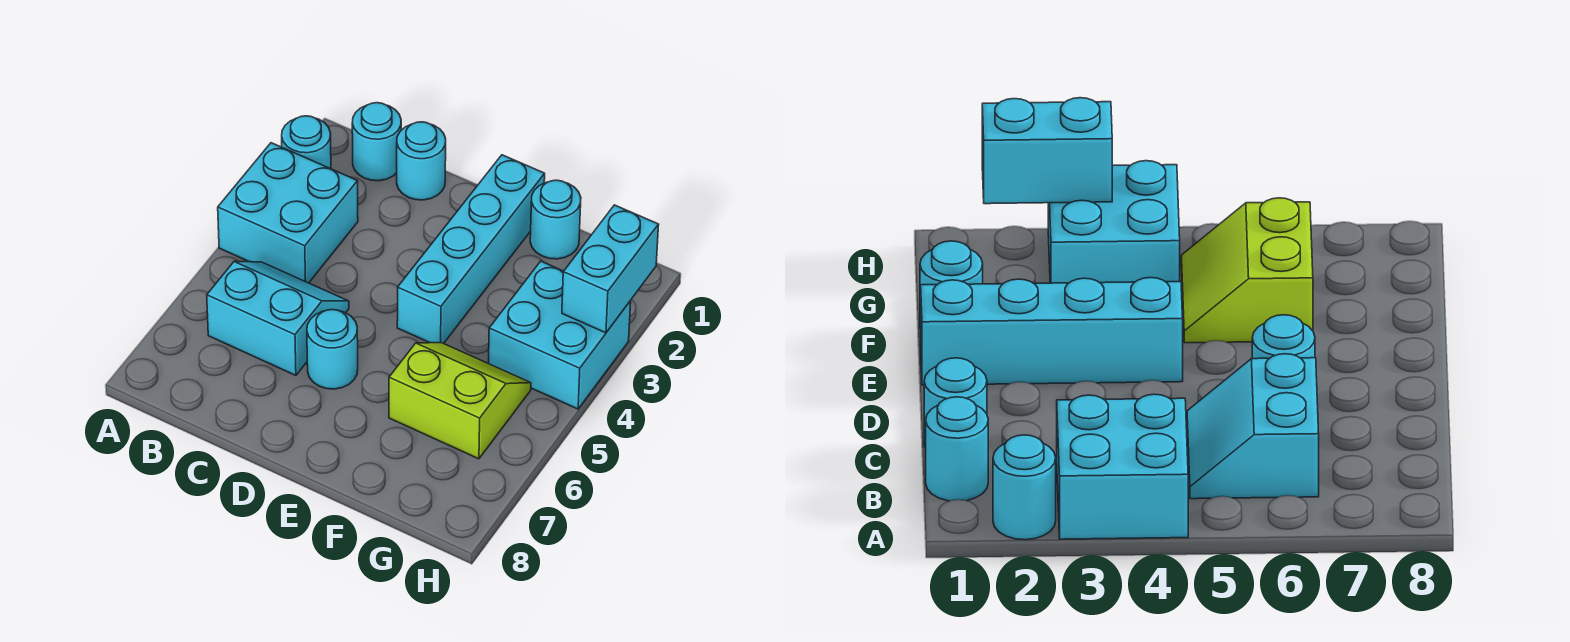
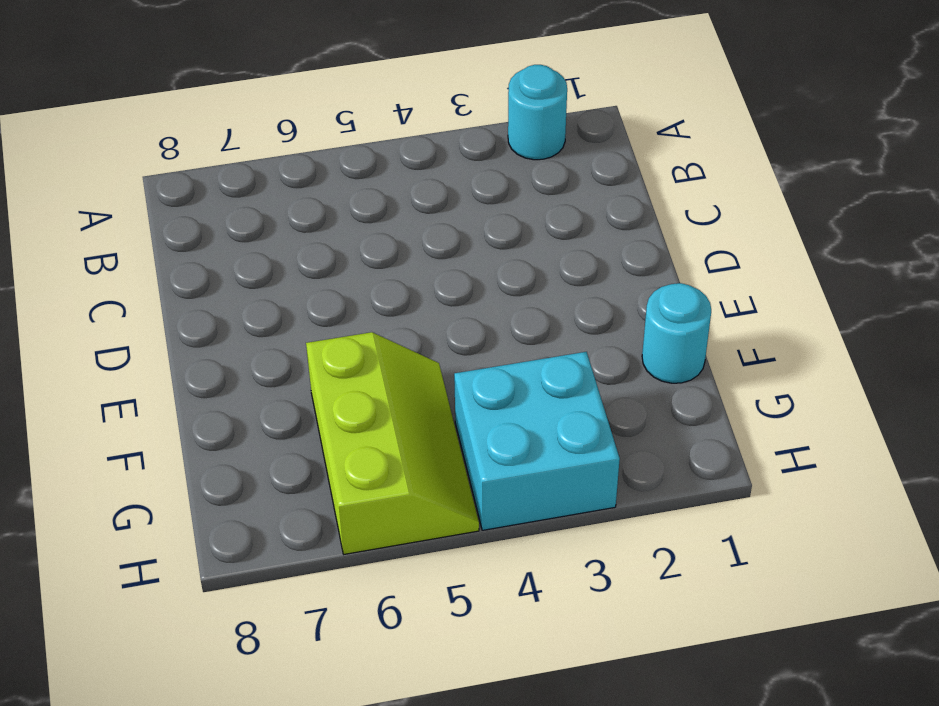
lime slope F5:H6 level 1 top 6 -> lime slope F5:G6 level 1 top 6
none -> cyan brick A3:B4 level 1
none -> cyan round brick B1 level 1

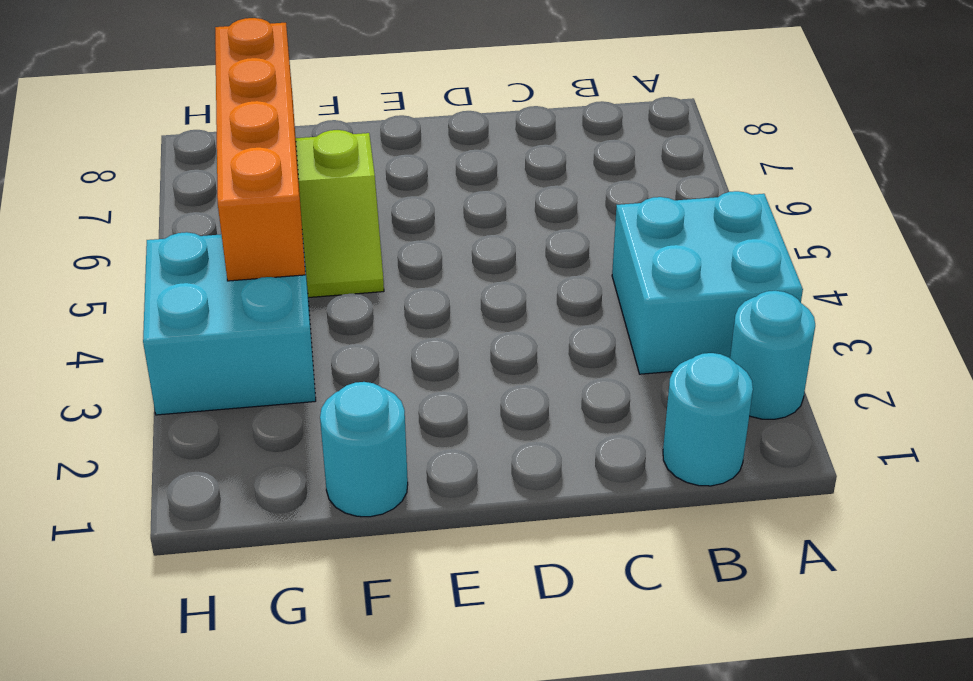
orange brick G4:G7 level 2 -> none
none -> cyan slope B5:C6 level 1 top 6
none -> cyan round brick C1 level 1

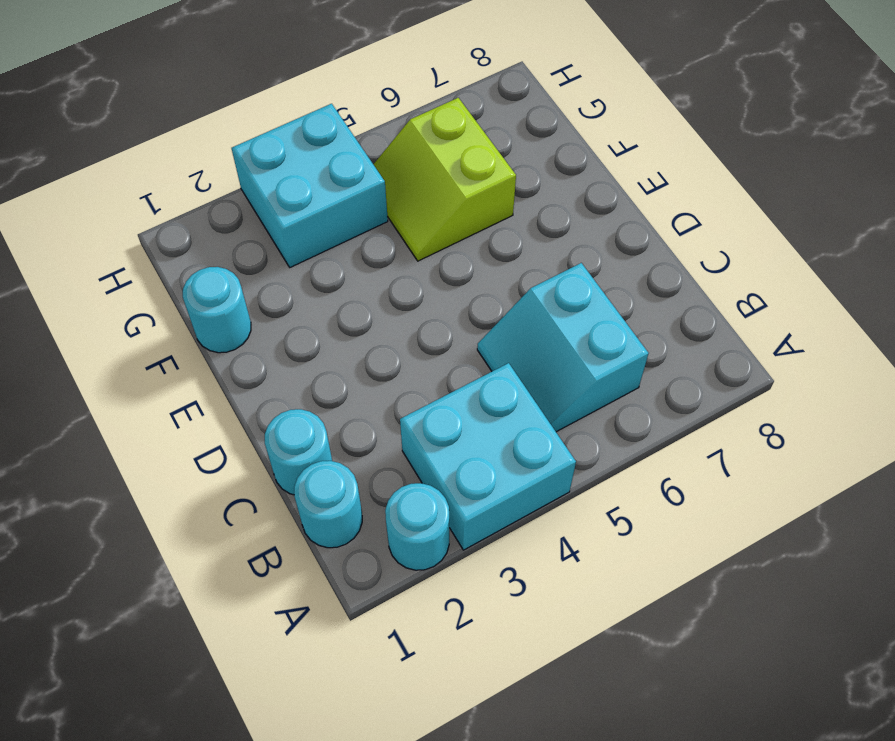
none -> cyan round brick D6 level 1
none -> cyan brick E1:E4 level 1

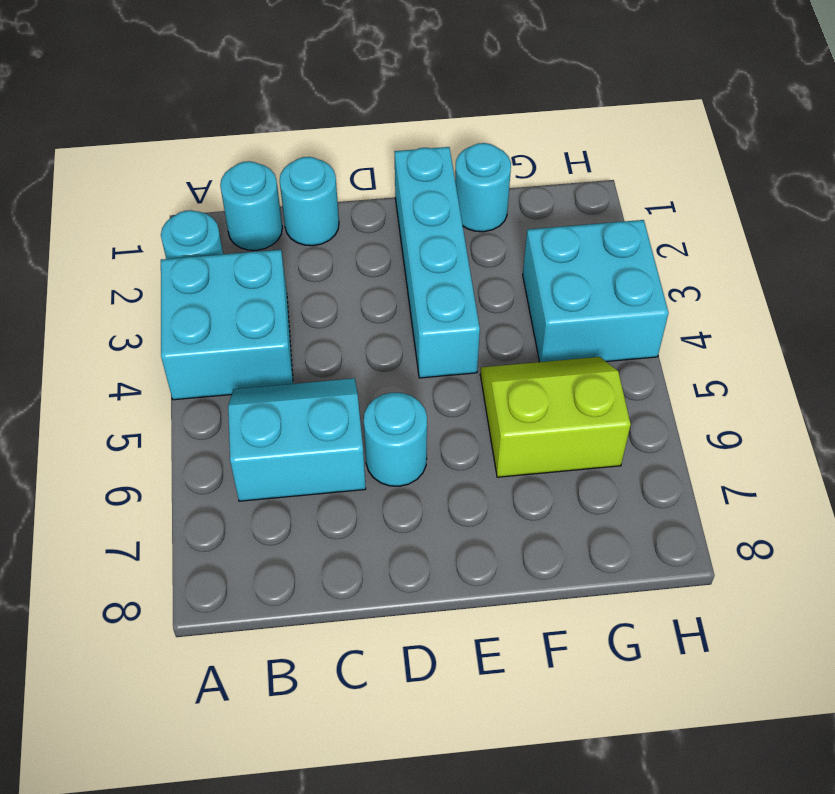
none -> cyan brick H2:H3 level 2

